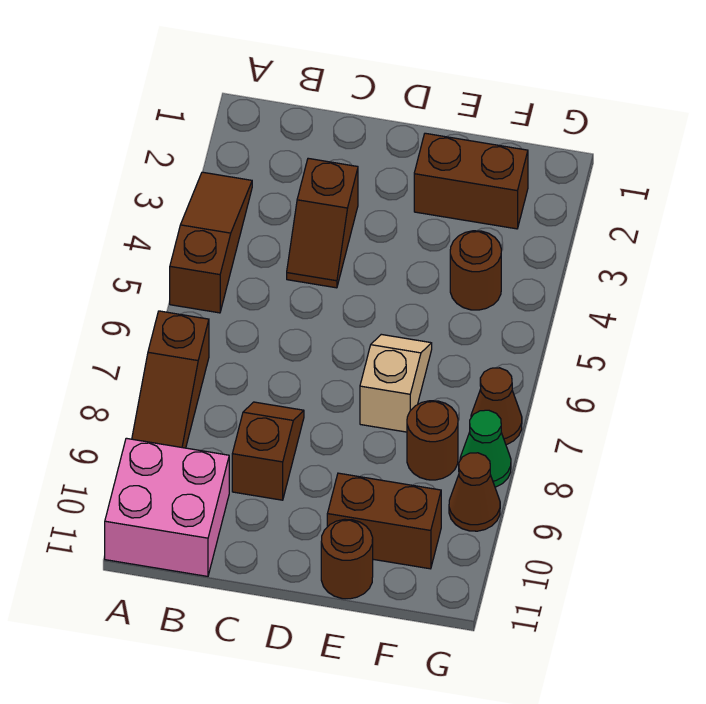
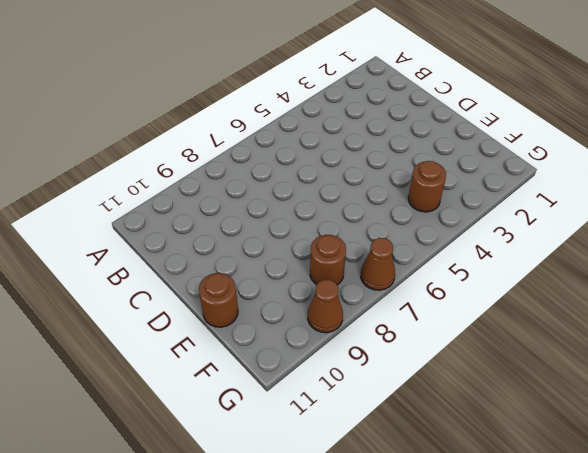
none -> brown slope A3:A5 level 1 top 5
none -> brown slope A7:A9 level 1 top 7
none -> pink brick A10:B11 level 1

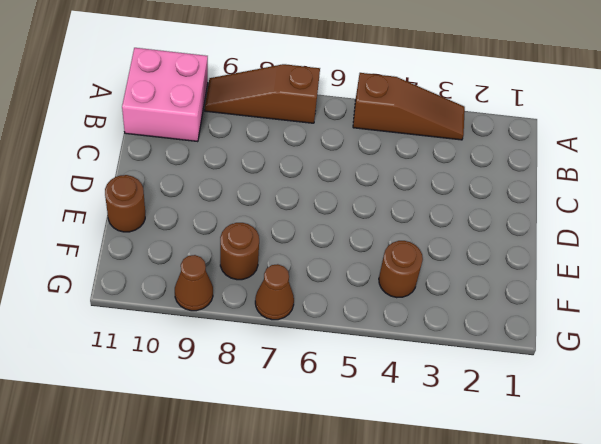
none -> brown slope C3:C4 level 1 top 3
none -> brown slope C8:C9 level 1 top 9
none -> brown brick E2:F2 level 1

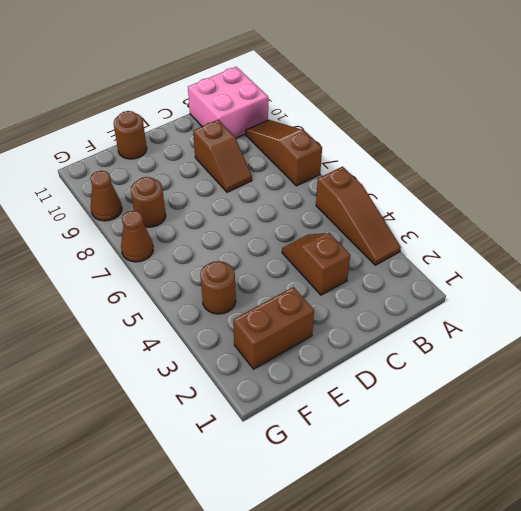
none -> tan slope E6:E7 level 1 top 7
none -> brown brick E10:F10 level 1
none -> green cone G8 level 1

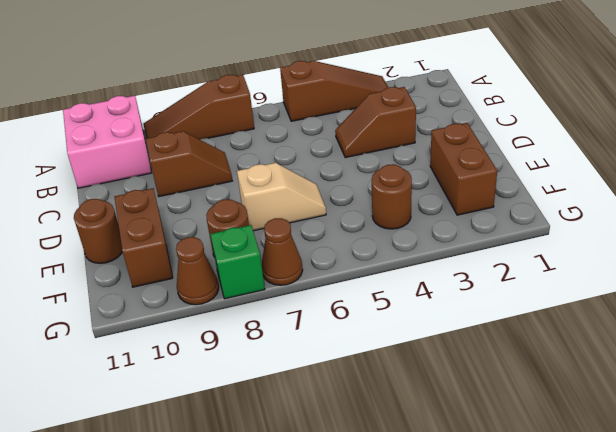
green brick G8 level 1 -> green cone G8 level 1

